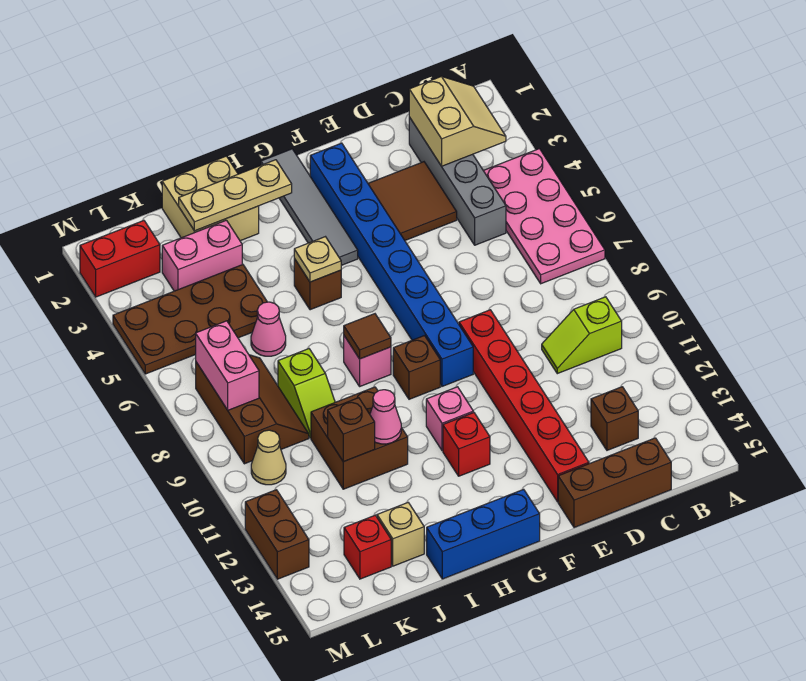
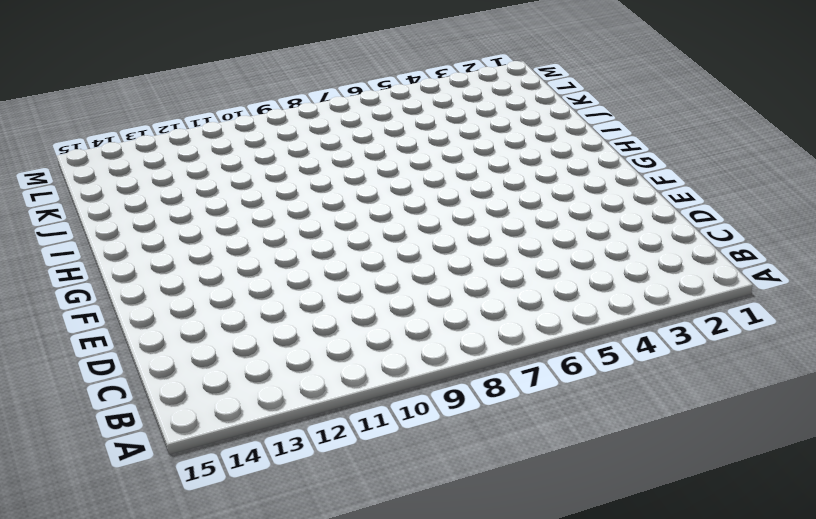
none -> pink plate A4:B7 level 1
none -> lime slope B10:C10 level 1 top B
none -> grey brick C2:C5 level 1
none -> brown brick C13 level 1

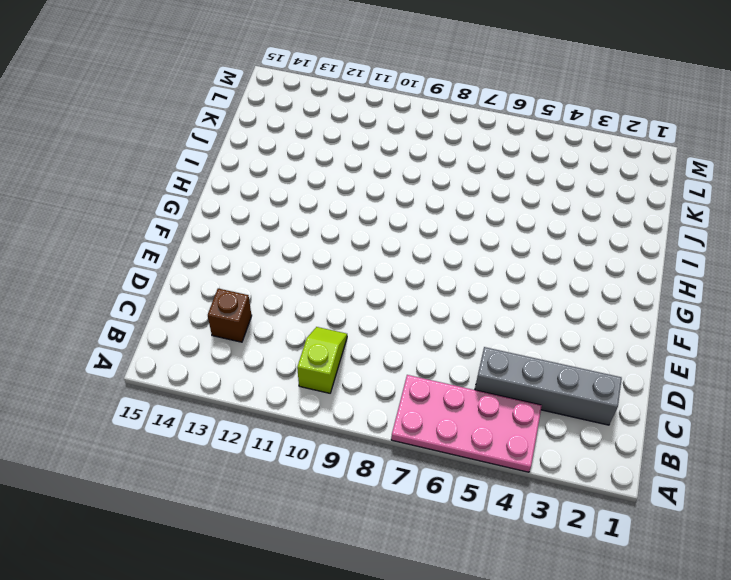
none -> brown brick C15:E15 level 1
none -> brown tile D3:E4 level 1
none -> red brick E9:E14 level 1
none -> blue brick F2:F9 level 1

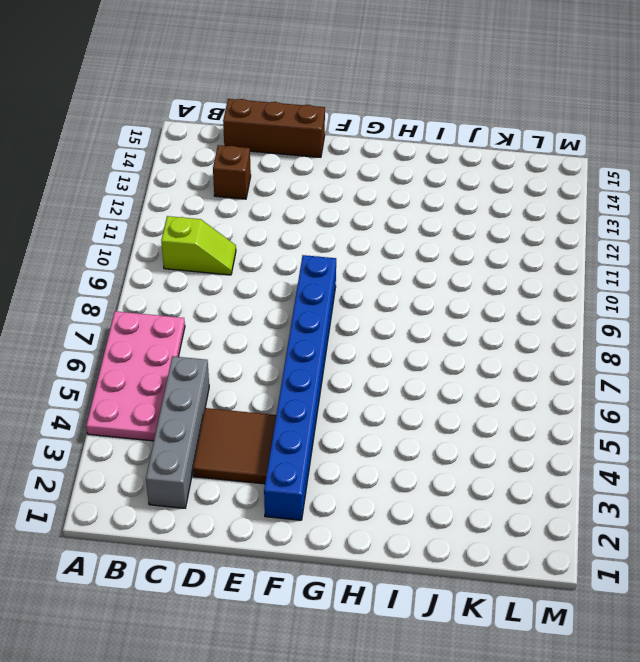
none -> red brick E9:E14 level 1
none -> grey tile G1:G4 level 1
none -> brown brick G9 level 1
none -> pink brick G11 level 1

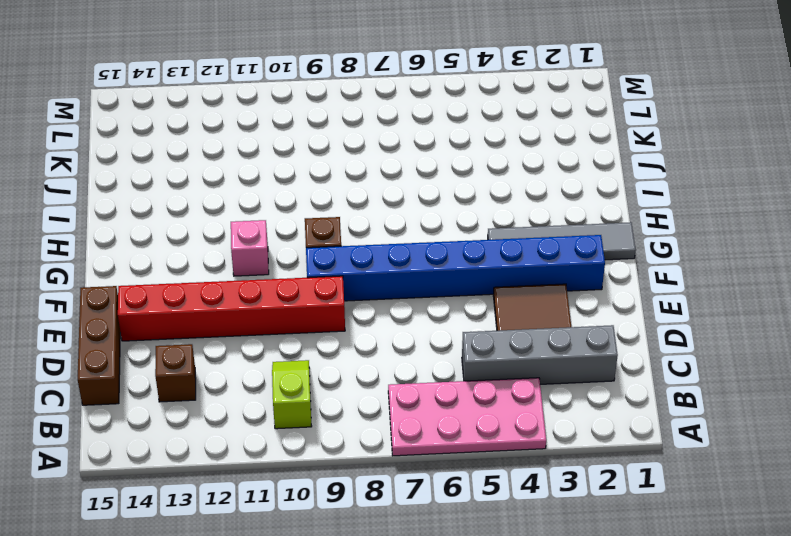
none -> red brick G12 level 1
none -> blue brick G15:I15 level 1
none -> brown brick H5 level 1
none -> pink brick H8 level 1

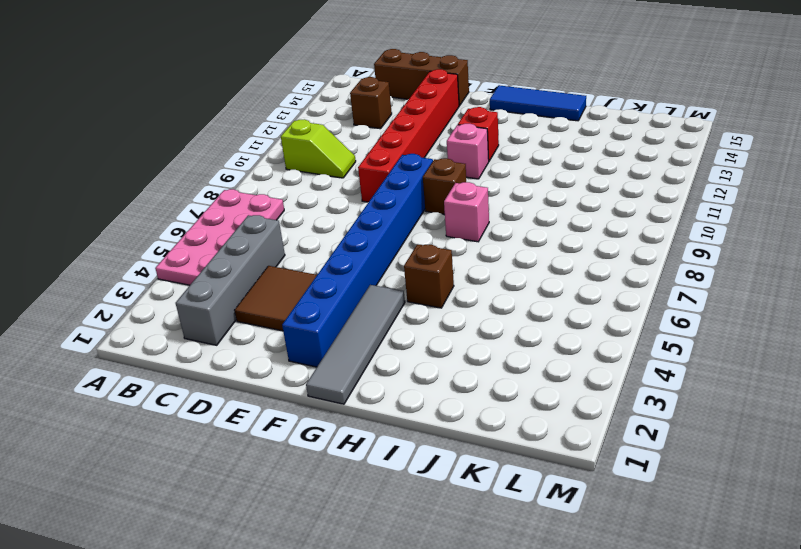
blue tile G15:I15 level 1 -> blue brick G15:I15 level 1
none -> tan brick I1:J2 level 1
none -> brown brick I10:J11 level 1
none -> pink brick J3:K3 level 1
none -> brown plate J4:M5 level 1

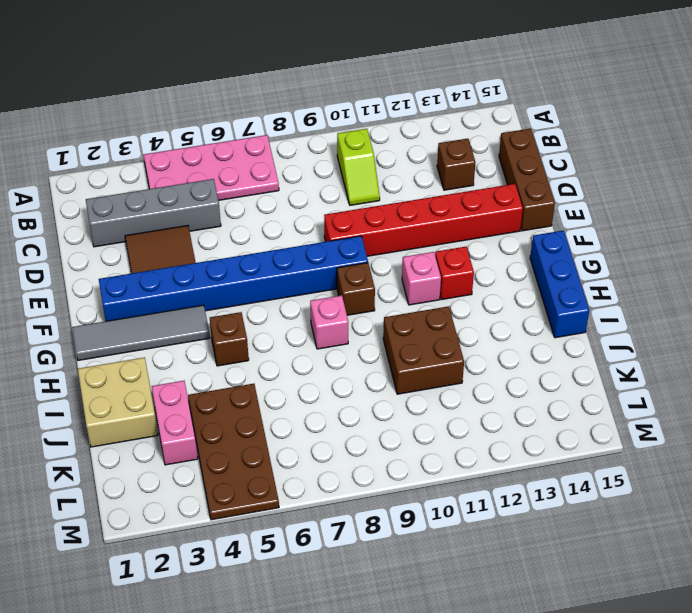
none -> pink cone J6 level 1
none -> lime slope J8:J9 level 1 top 8
none -> tan brick J14 level 1
none -> brown slope K7:L9 level 1 top L

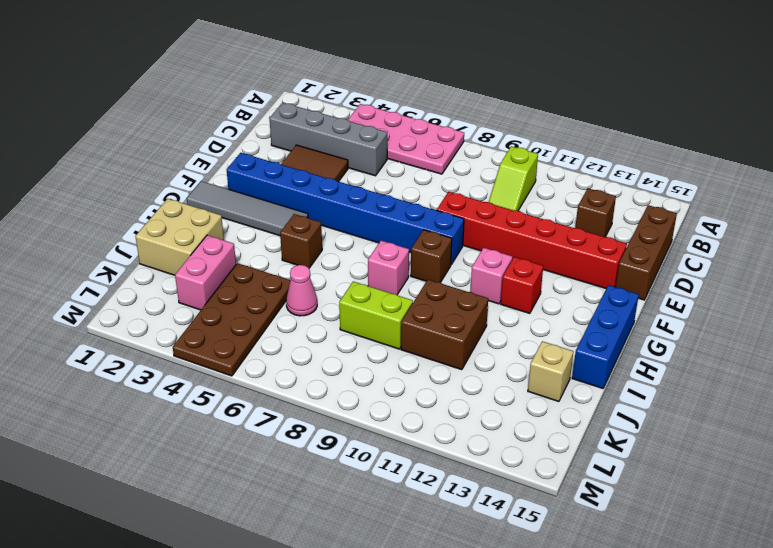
lime brick J8:J9 level 1 -> lime slope J8:J9 level 1 top 8
none -> brown slope K7:L9 level 1 top L
none -> red brick K14 level 1
none -> red brick L2:M2 level 1
none -> tan cone L10 level 1

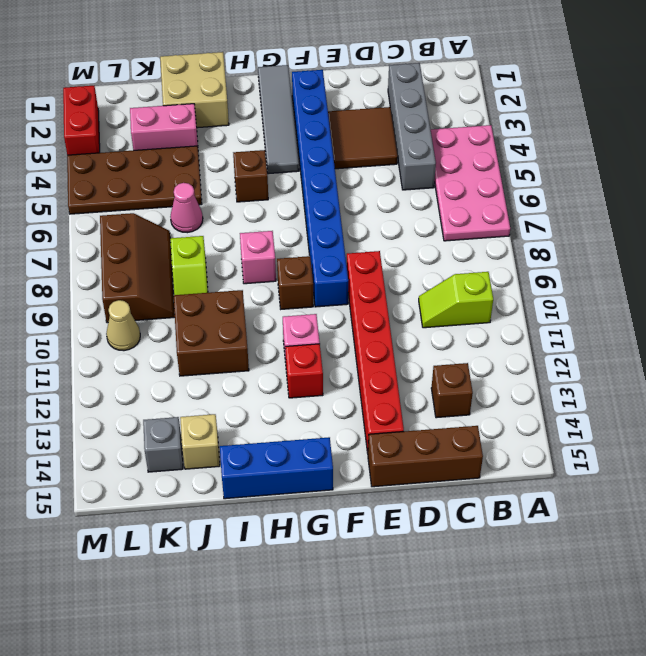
grey brick K14 level 1 -> red brick K14 level 1
red brick M2:M3 level 1 -> red brick L2:M2 level 1
none -> brown brick M12:M13 level 1
none -> tan slope B2:C3 level 2 top C
none -> tan plate H2:J2 level 2
none -> tan plate H5 level 2

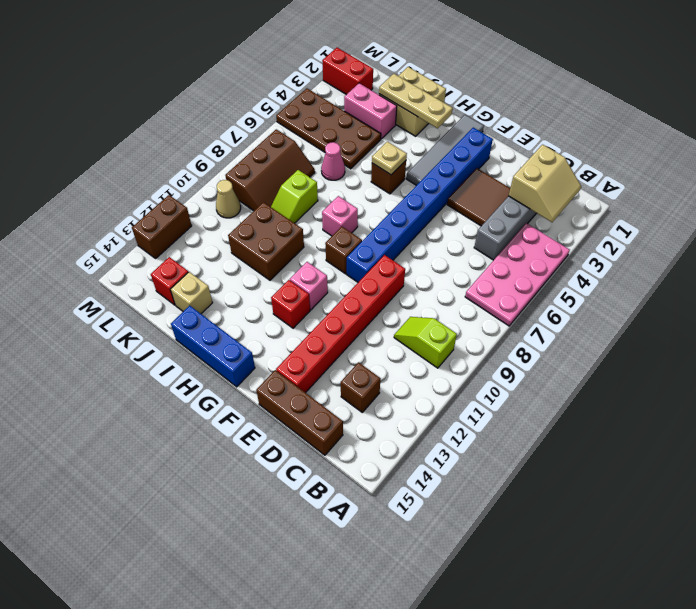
none -> brown tile H8 level 2
none -> pink cone I11 level 2
none -> brown brick J11 level 2
none -> pink brick L7:L8 level 2

